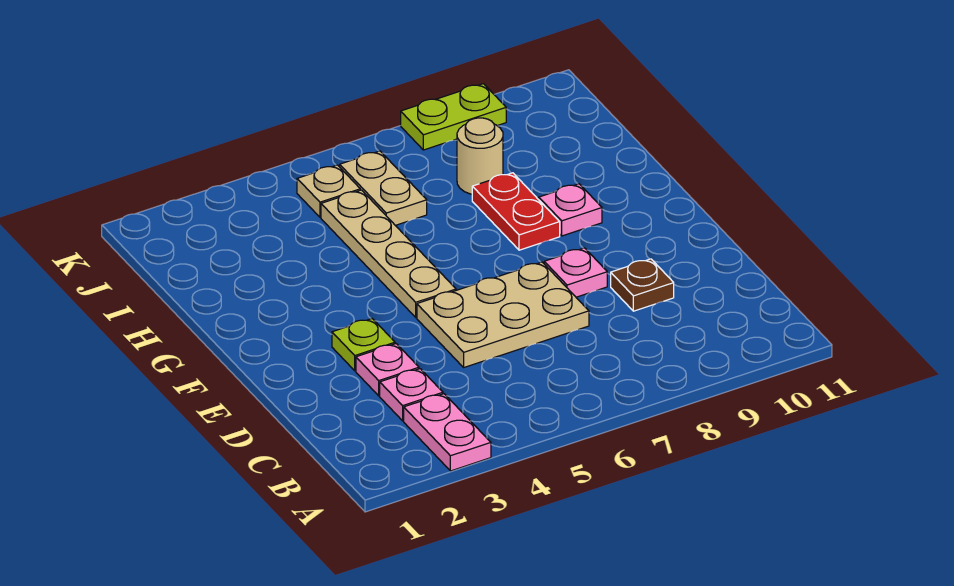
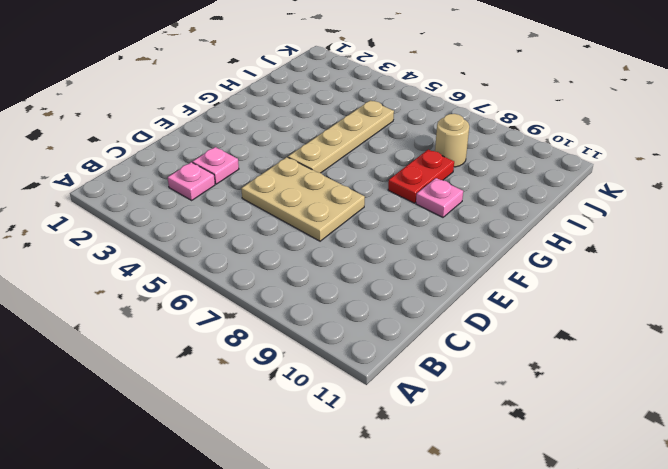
none -> pink plate A3:B3 level 1
none -> brown plate D9 level 1
none -> lime plate E3 level 1

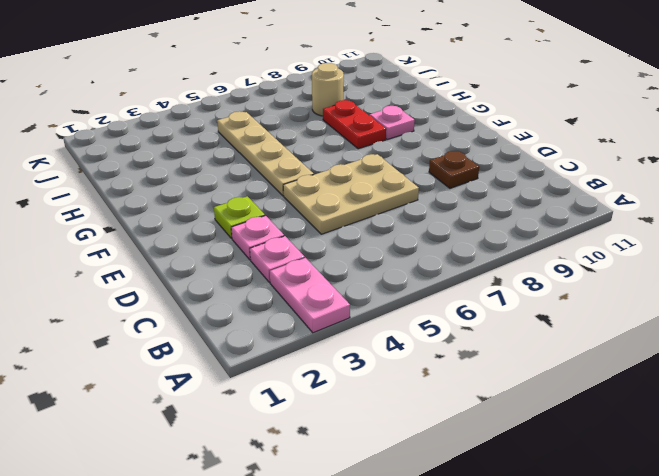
none -> pink plate E8 level 1
none -> tan plate I6:J6 level 1
none -> tan plate J5 level 1

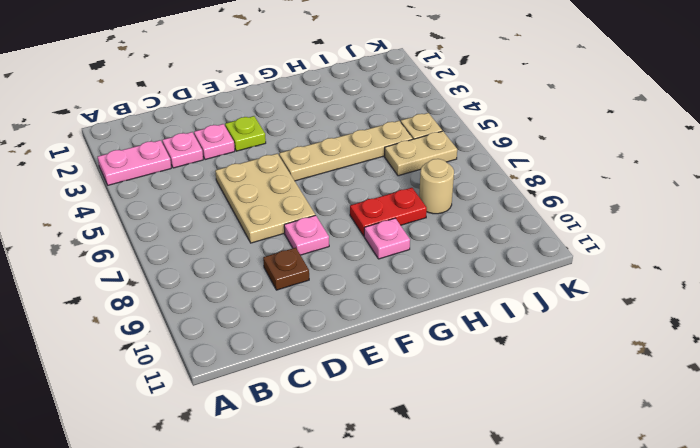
none -> lime plate K8:K9 level 1

